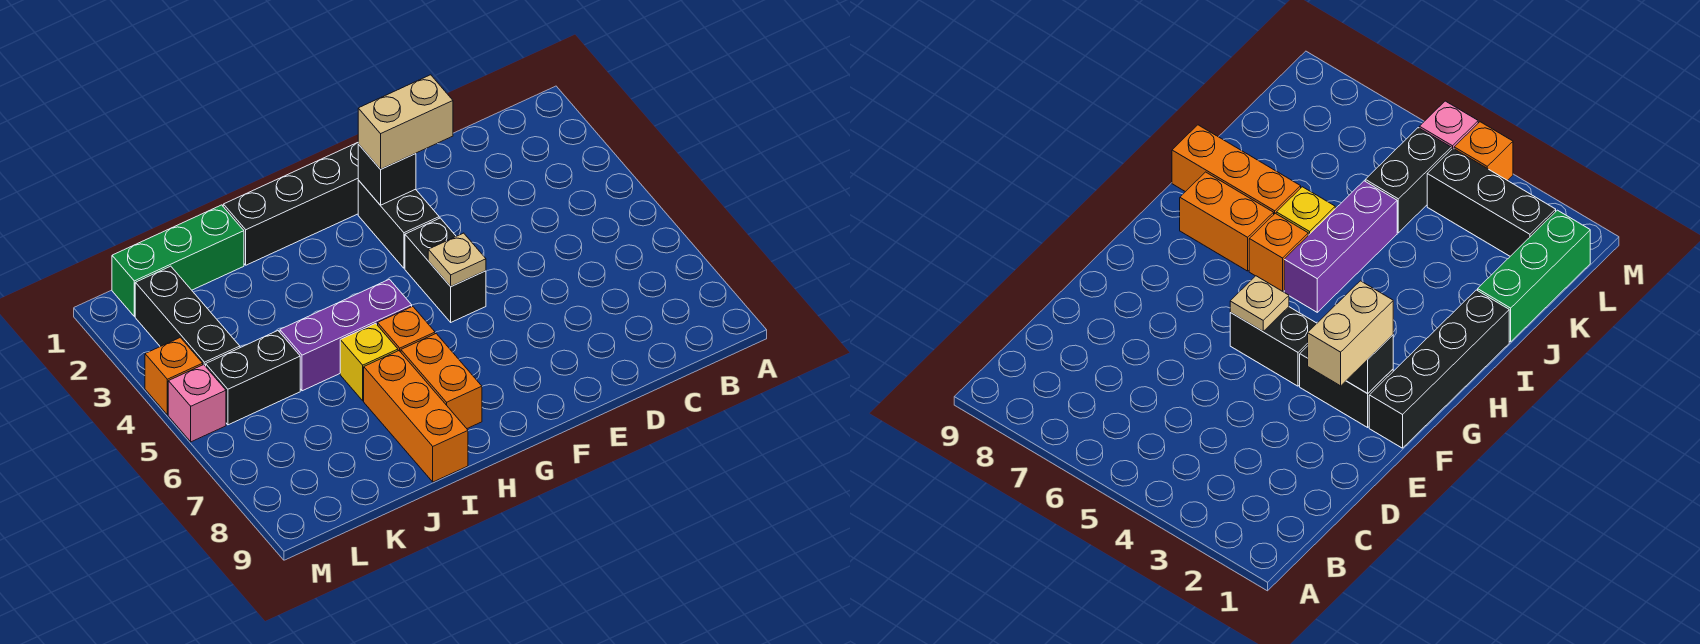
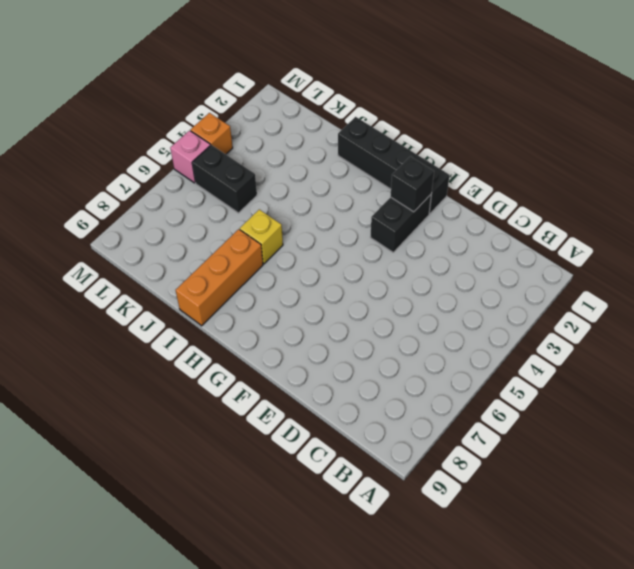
none -> black brick F4:F5 level 1
none -> purple brick H5:J5 level 1
none -> orange brick H6 level 1

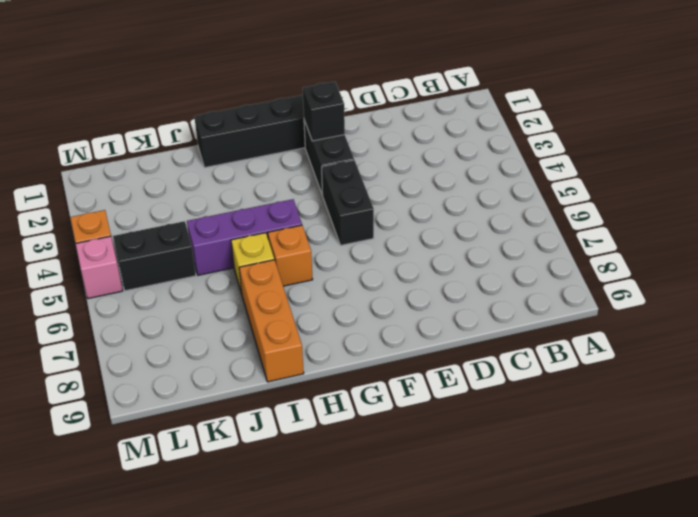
none -> orange brick H7:H8 level 1
none -> green brick J1:L1 level 1
none -> black brick L2:L4 level 1

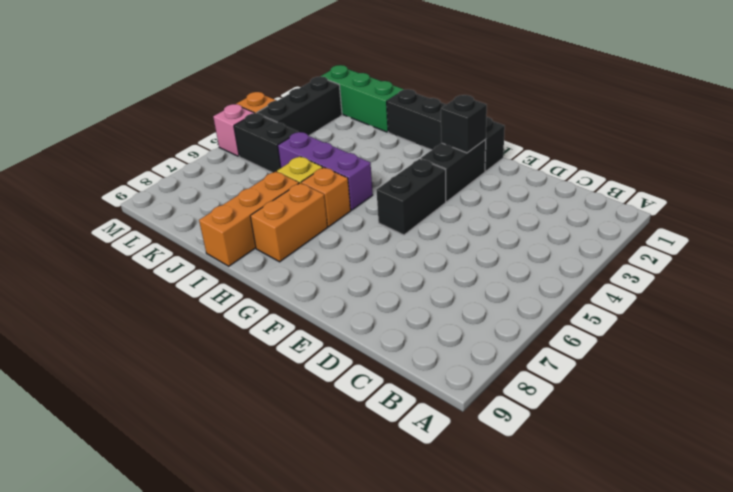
none -> tan plate F5 level 2
none -> tan brick E2:F2 level 3

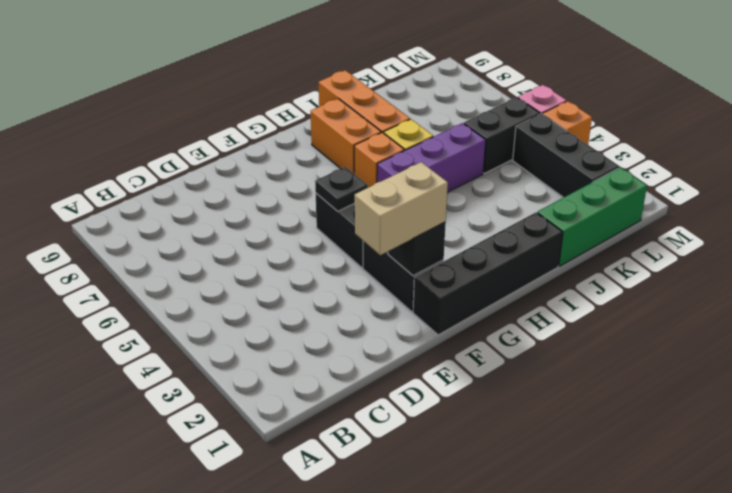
black plate F5 level 2 -> tan plate F5 level 2

